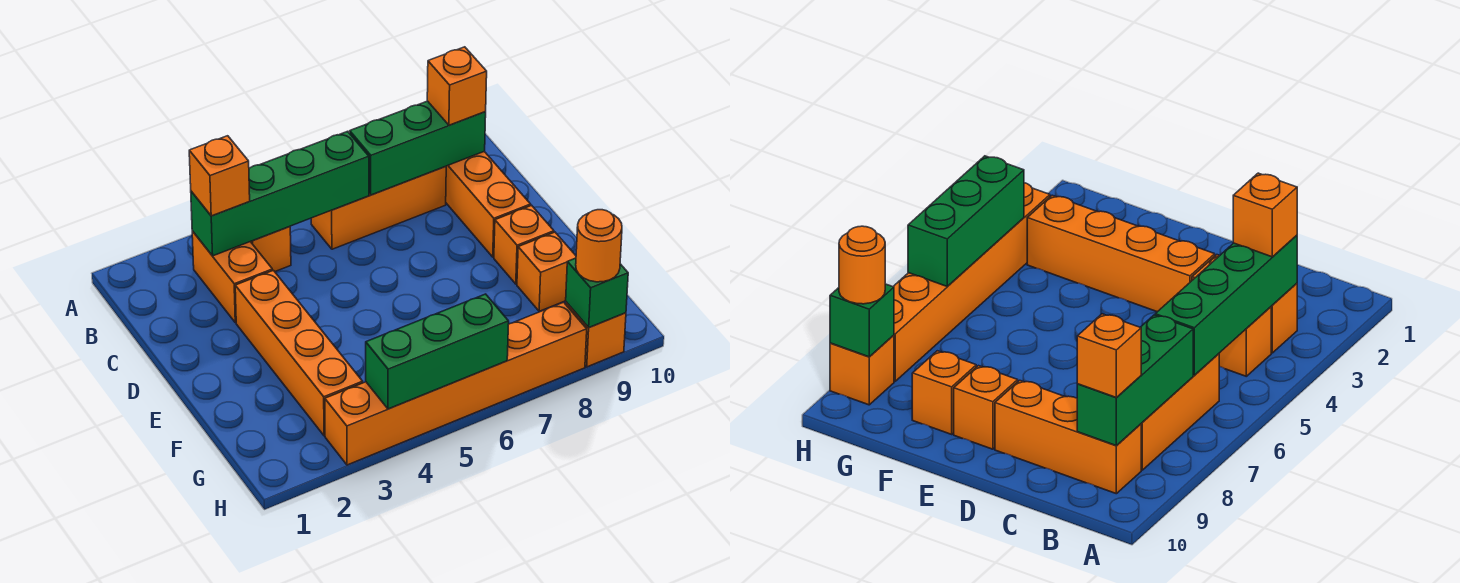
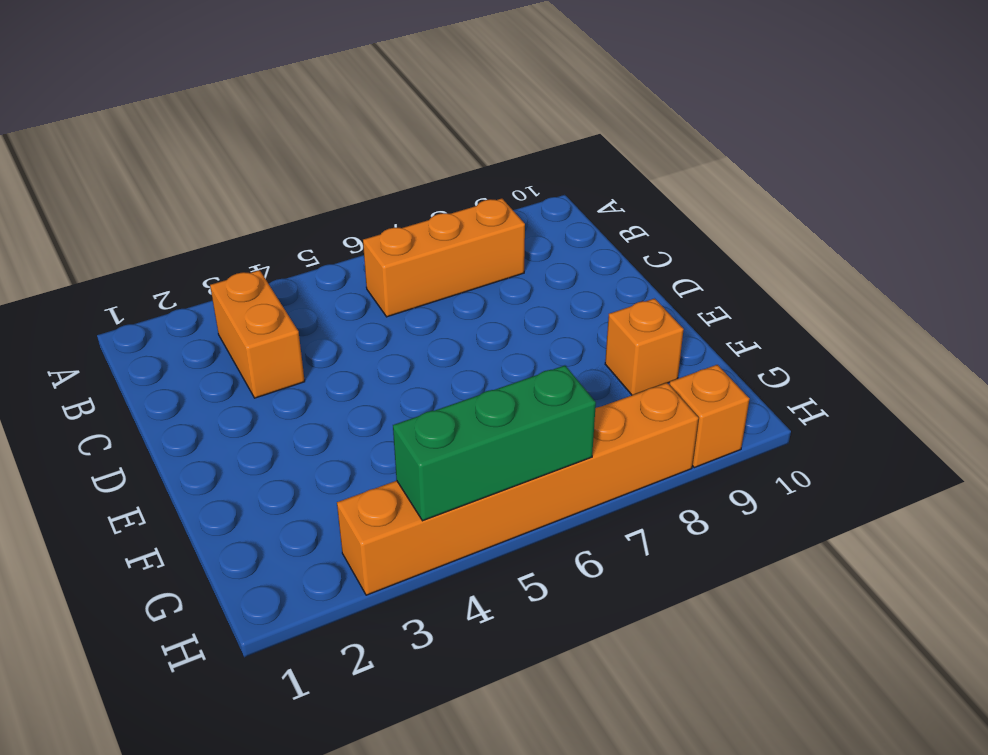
none -> orange brick B4 level 1
none -> orange brick B9:D9 level 1
none -> orange brick D3:G3 level 1

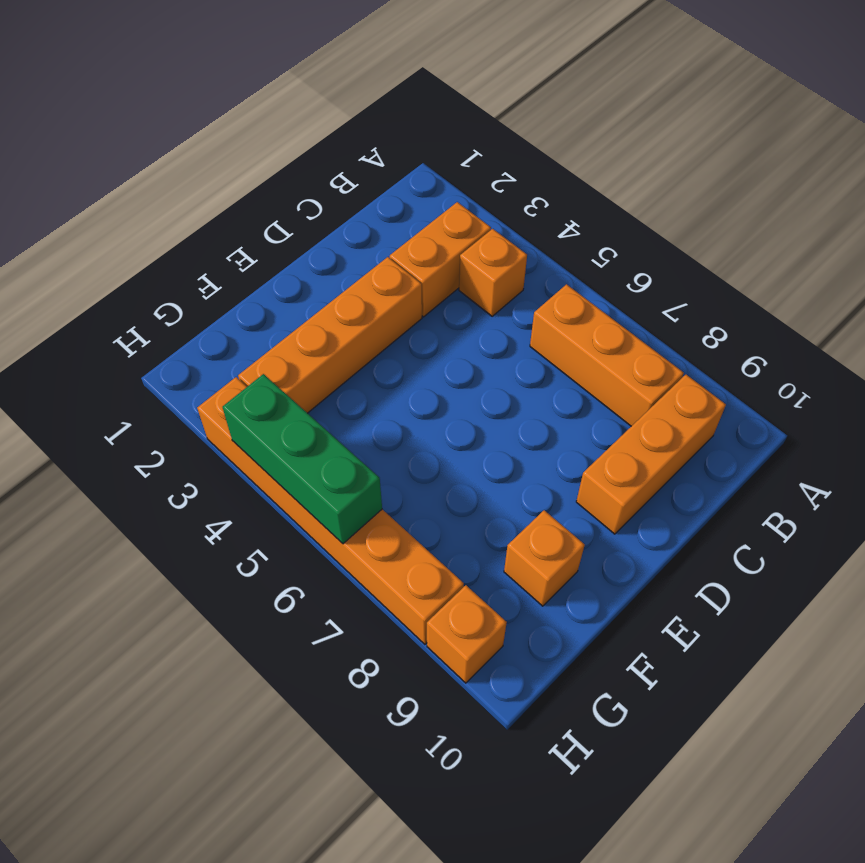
none -> orange brick E9 level 1
none -> green brick B3:B6 level 2
none -> green brick B7:B9 level 2

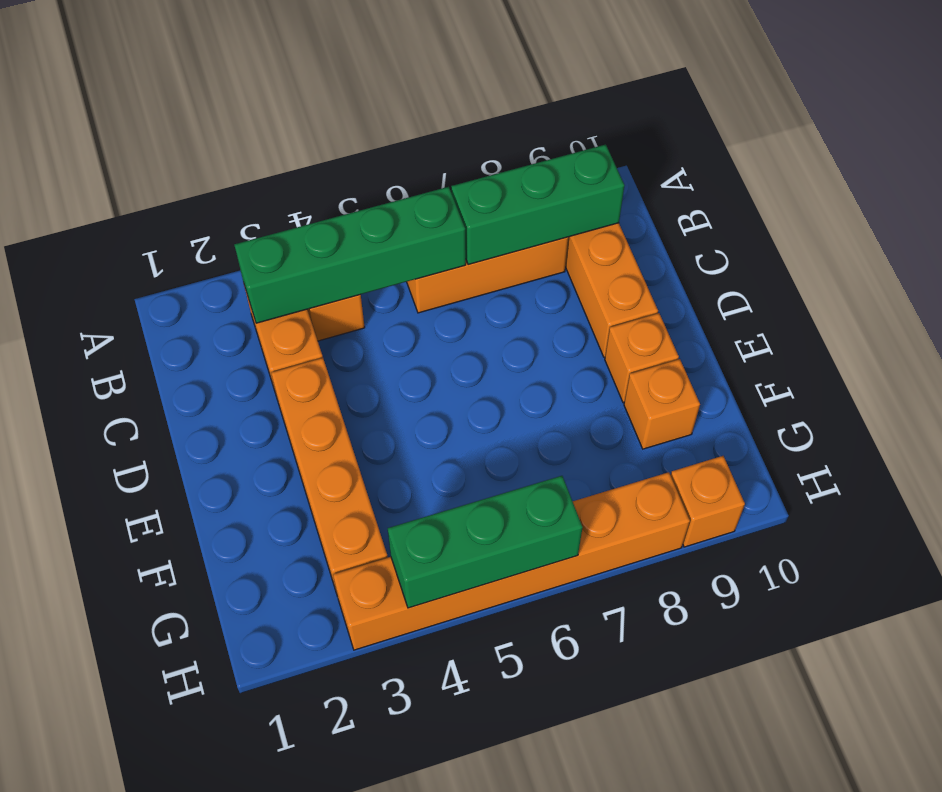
none -> green brick H9 level 2
none -> orange brick B3 level 3
none -> orange brick B9 level 3

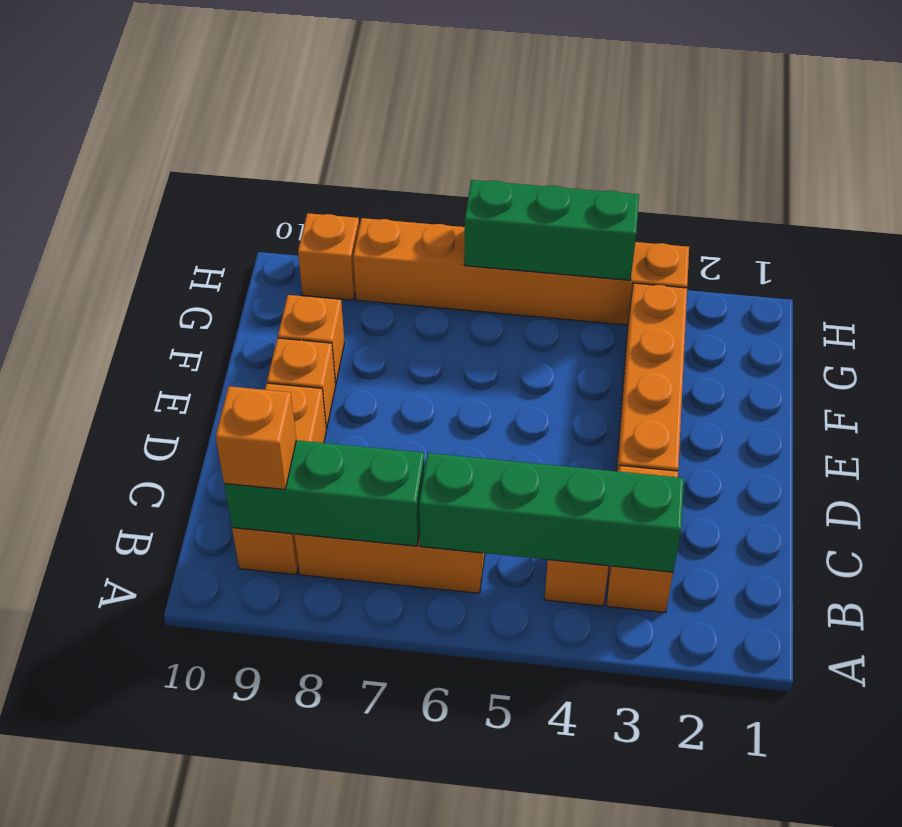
none -> green brick H9 level 2
none -> orange brick B3 level 3
none -> orange round brick H9 level 3

